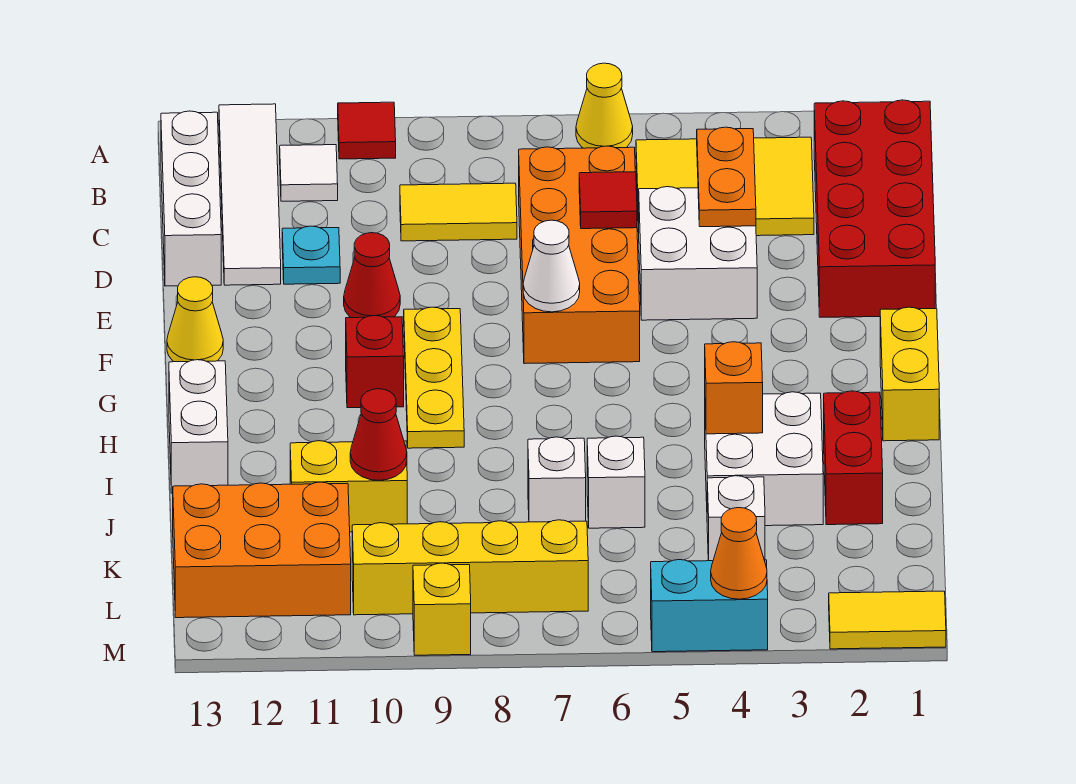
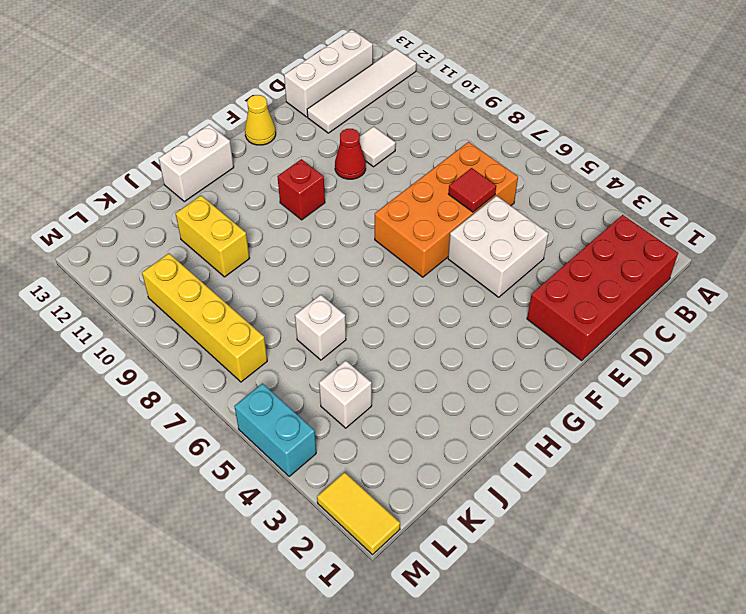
white tile D10 level 1 -> white tile B11 level 1
none -> yellow cone A6 level 1
none -> red tile A10 level 1
none -> yellow tile B3:C5 level 1
none -> yellow tile C8:C9 level 1

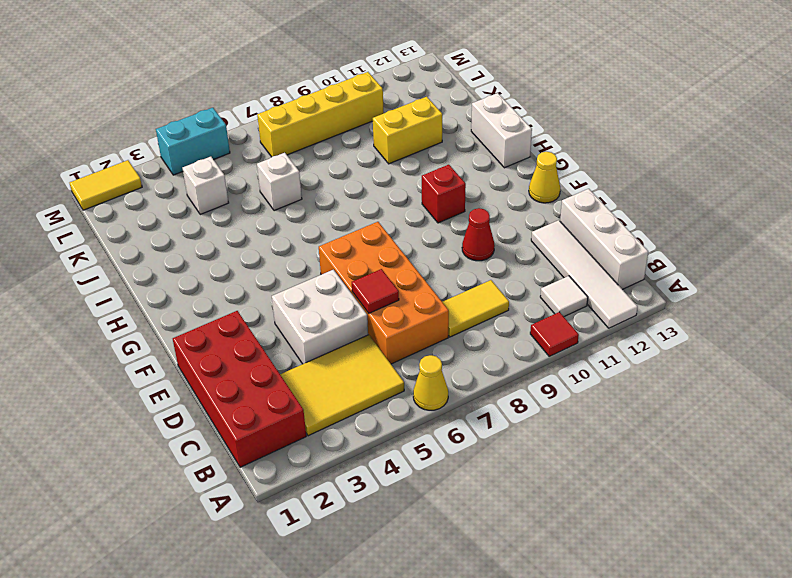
none -> cyan plate D11 level 1
none -> yellow plate F9:H9 level 1
none -> yellow brick G1:H1 level 1
none -> red brick I2:J2 level 1

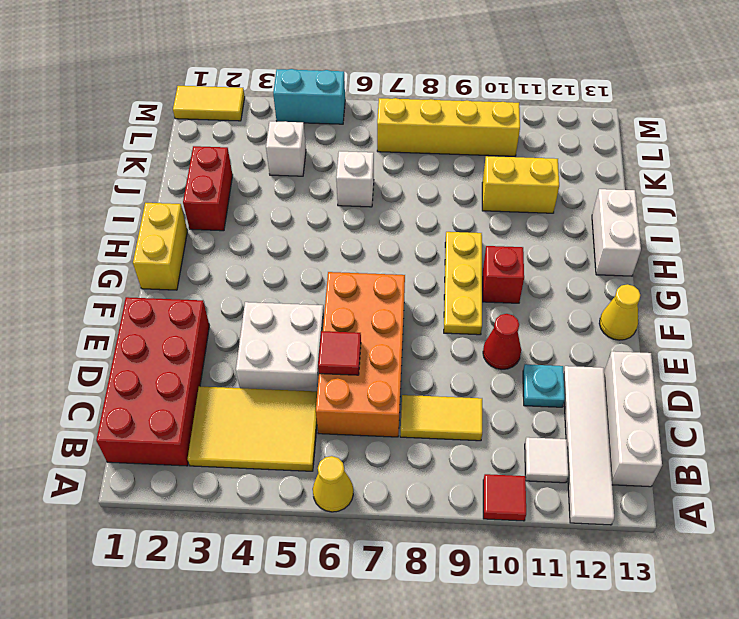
none -> white brick I3:J4 level 1
none -> white brick J7 level 1
none -> orange brick K11:L13 level 1
none -> yellow brick M9 level 1

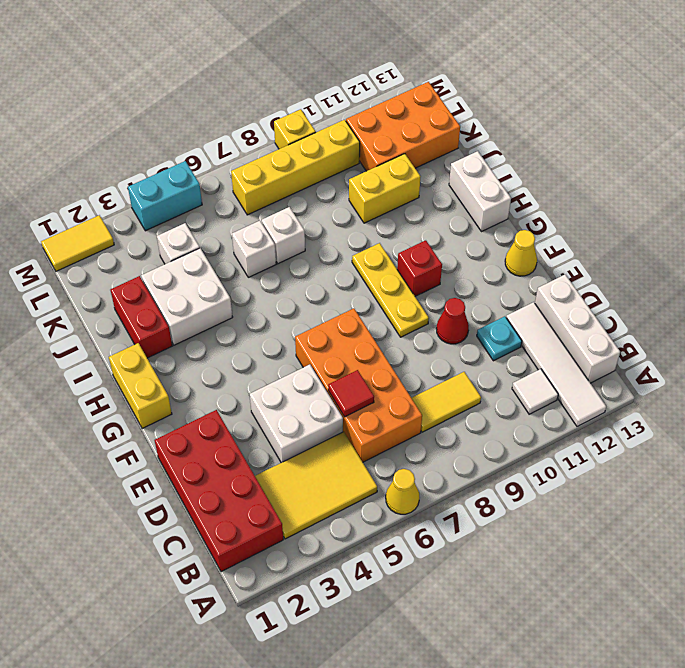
none -> red tile A10 level 1
none -> orange plate C4:D4 level 2
none -> white cone F7 level 2
none -> orange brick I4 level 2

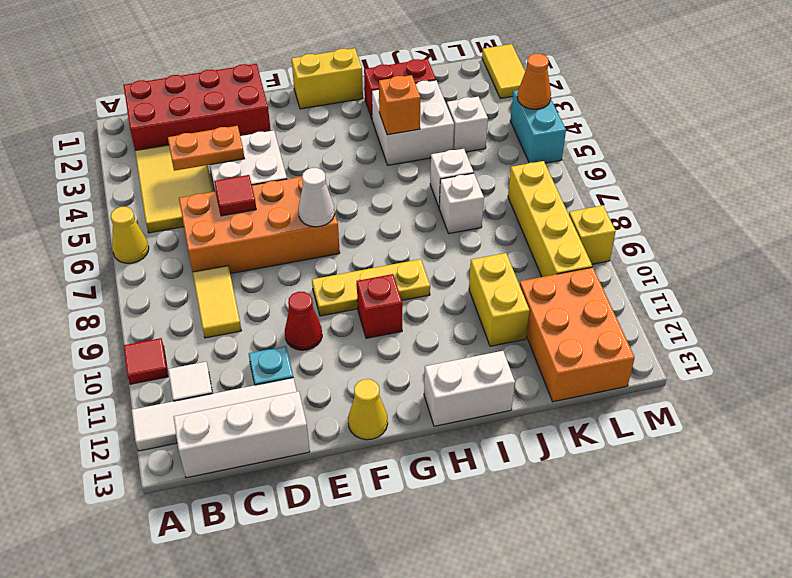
none -> red cone J10 level 2

